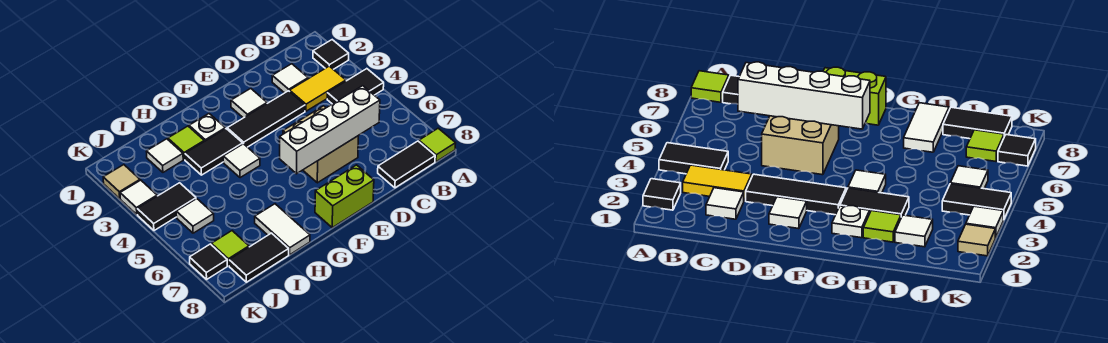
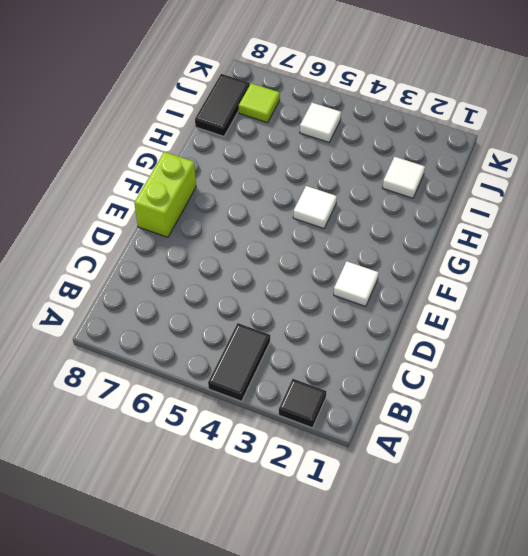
none -> lime tile A8 level 1
none -> yellow tile B3:C3 level 1
none -> black tile B8:C8 level 1

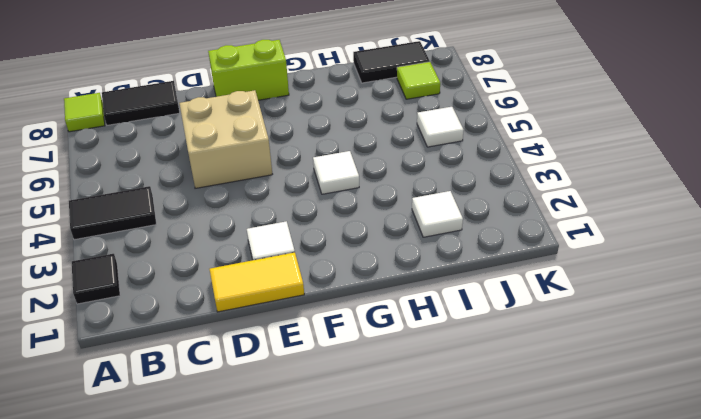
yellow tile D1:E1 level 1 -> yellow tile B3:C3 level 1
none -> white tile C2 level 1
none -> black tile D3:F3 level 1
none -> white plate G2 level 1

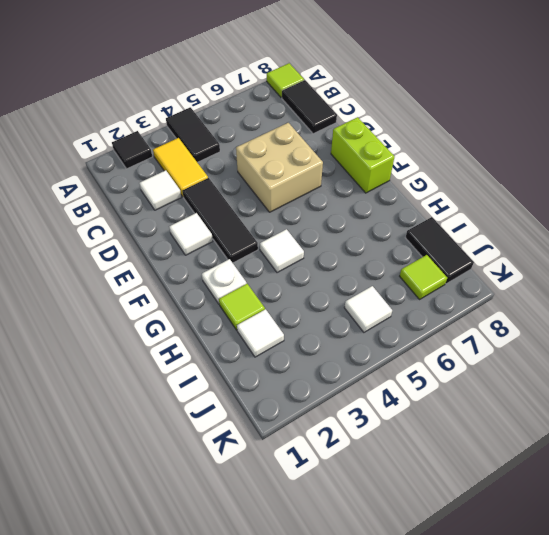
none -> black tile G3:H3 level 1
none -> white tile H7:H8 level 1
none -> black tile J4:K4 level 1

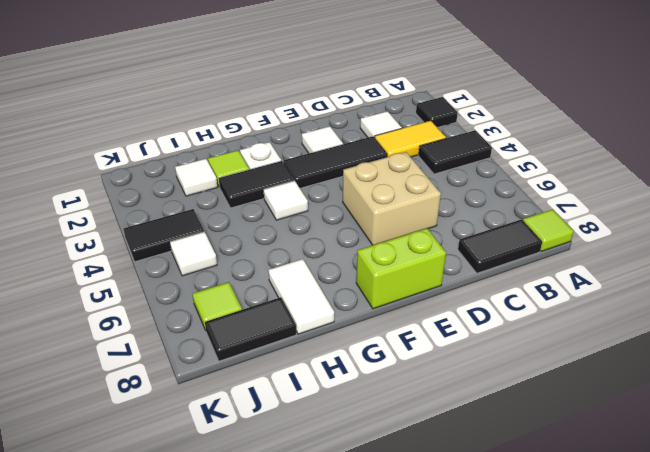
none -> tan tile K2 level 1
none -> white tile K3 level 1
none -> black tile K7 level 1

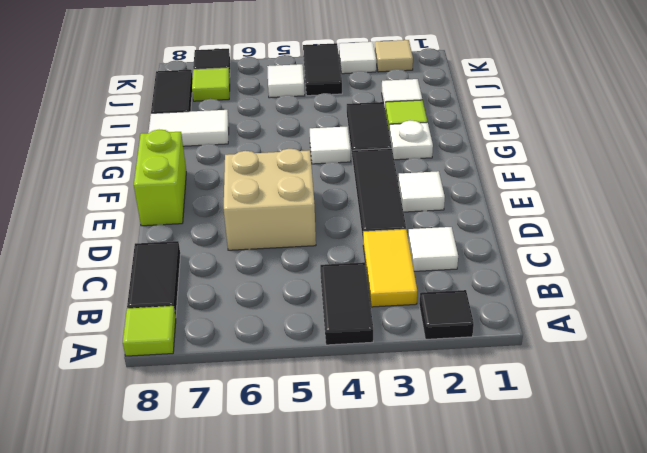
none -> white brick C6:F6 level 2

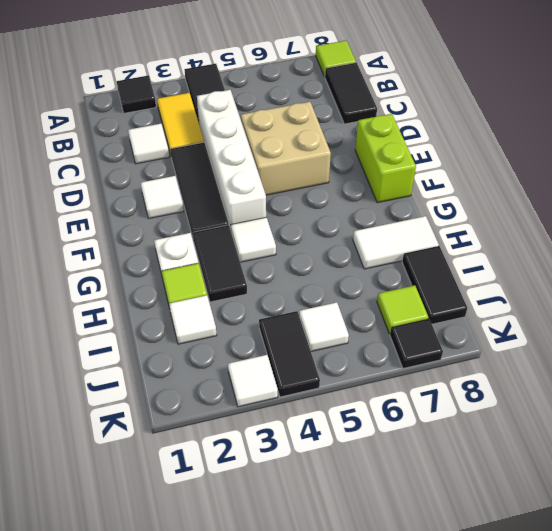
white brick C4:F4 level 1 -> white brick C6:F6 level 2
none -> tan tile K2 level 1

